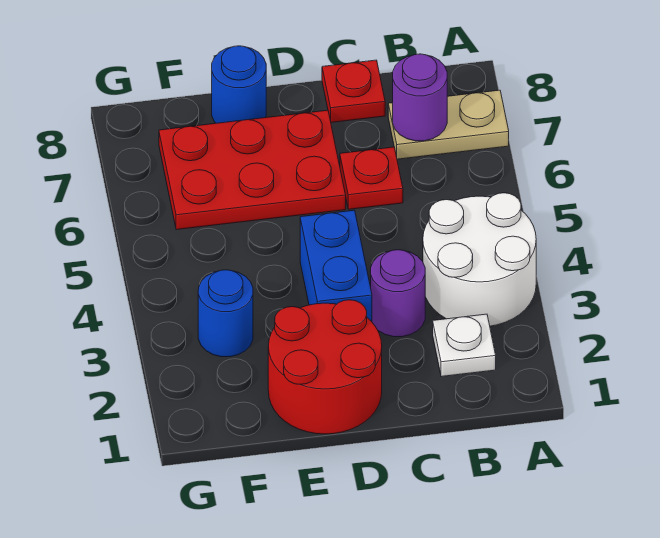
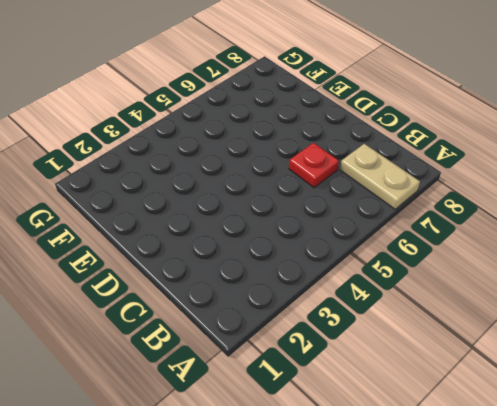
none -> white round brick A3:B4 level 1
none -> white plate B2 level 1
none -> purple round brick C3 level 1

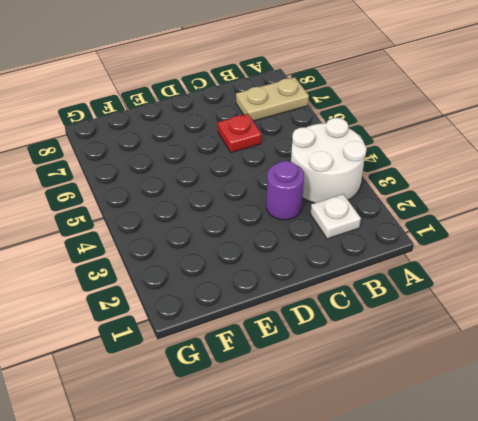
none -> red plate C8 level 1
none -> red round brick D1:E2 level 1
none -> blue brick D3:D4 level 1

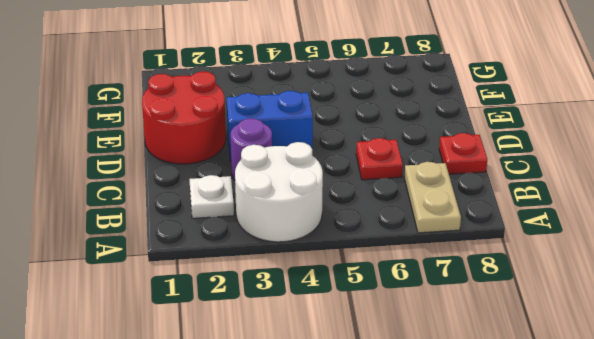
none -> red plate D6:F7 level 1
none -> blue round brick E8 level 1
none -> blue round brick F3 level 1

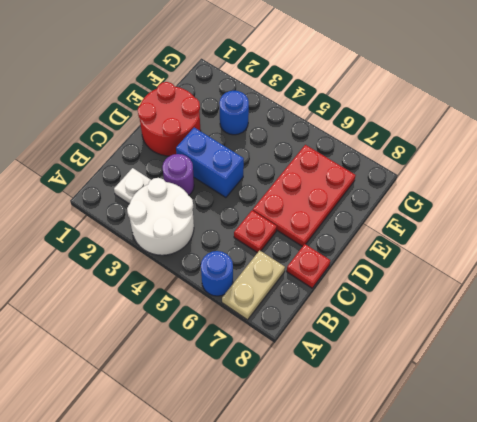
blue round brick A6 level 1 -> blue round brick E8 level 1
none -> purple round brick B7 level 2

